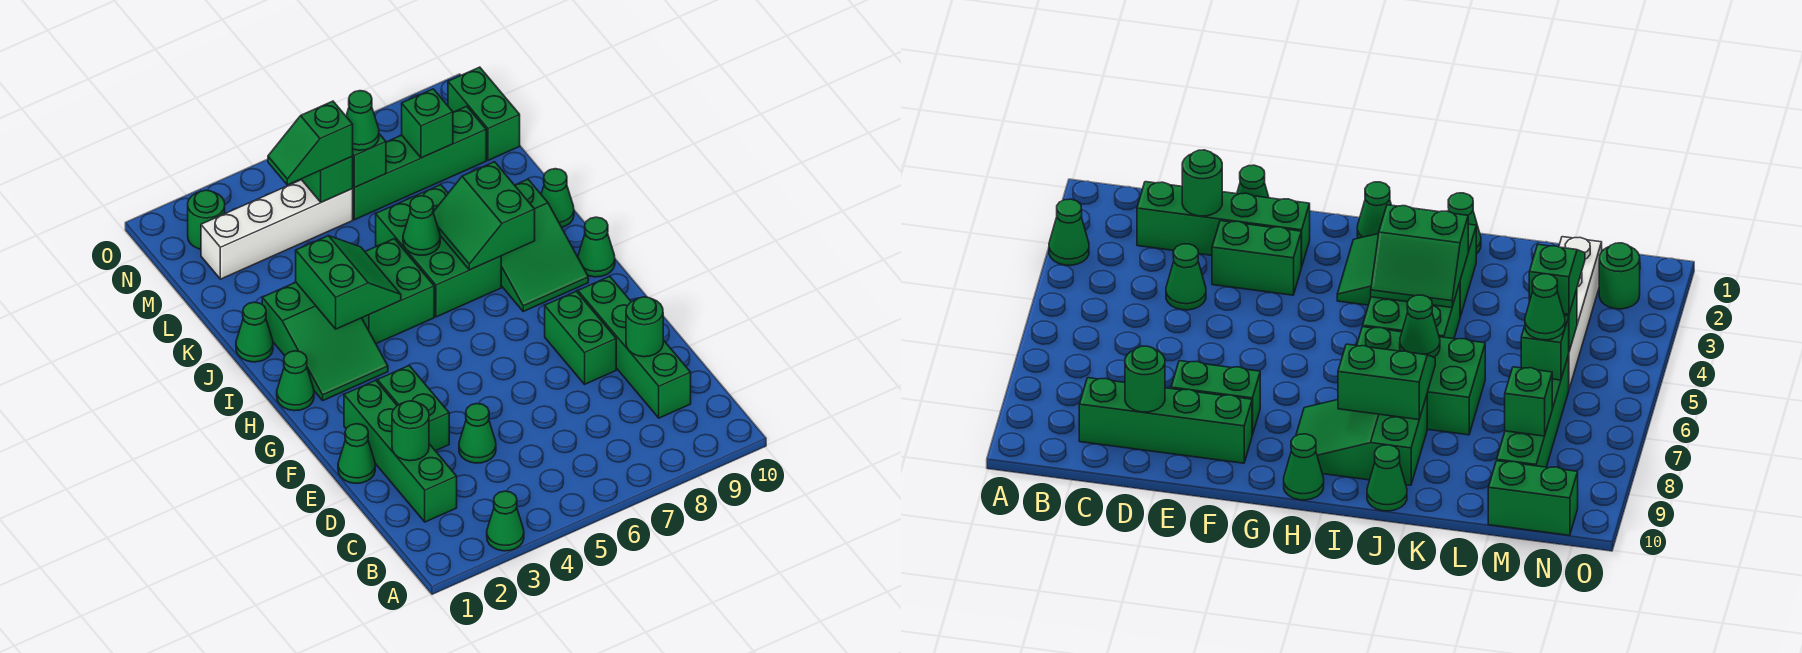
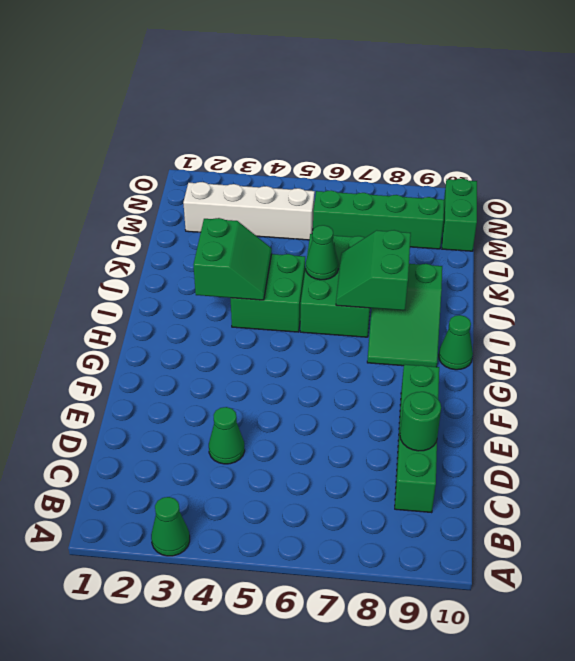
none -> green brick C2:F2 level 1
none -> green cone E1 level 1
none -> green brick E3:F3 level 1

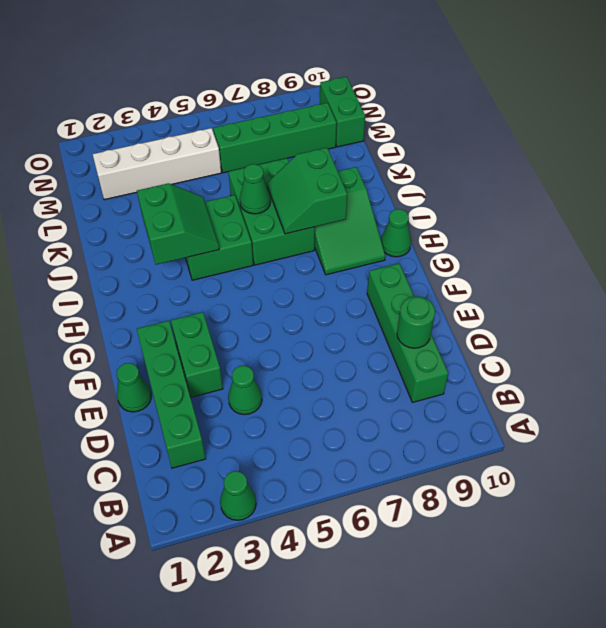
none -> green brick E8:F8 level 1
none -> green cone H1 level 1
none -> green slope H2:J3 level 1 top J

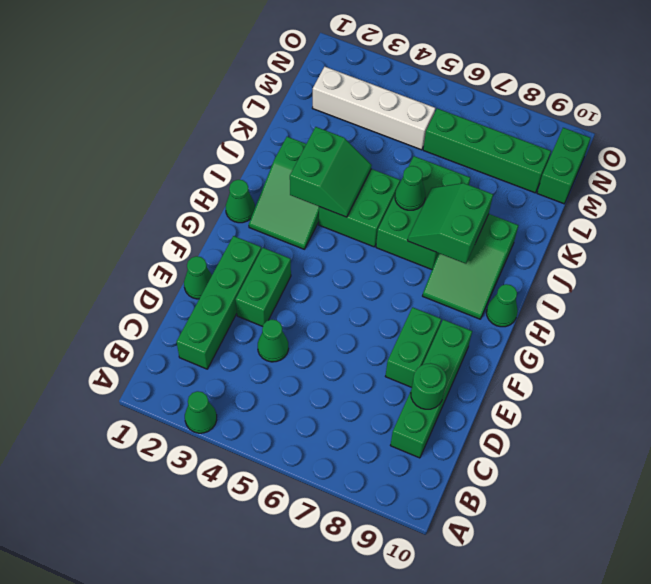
none -> green cone J1 level 1
none -> green cone J10 level 1
none -> green round brick N2 level 1

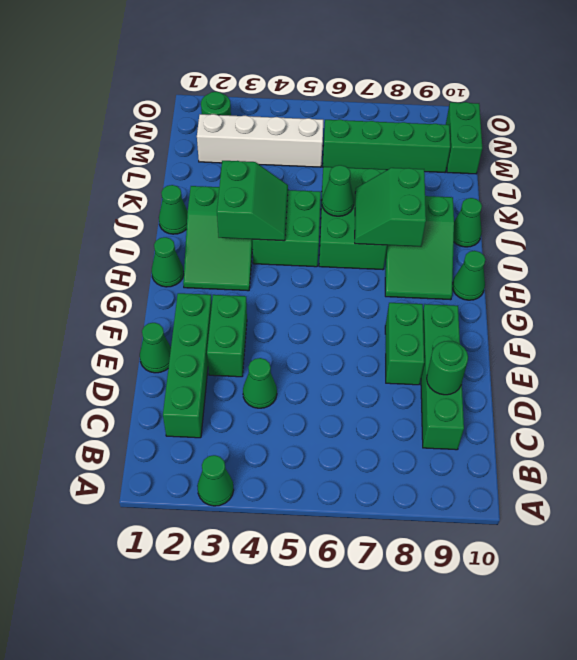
none -> green round brick D2 level 2
none -> green brick M5 level 2
none -> green brick M6 level 2

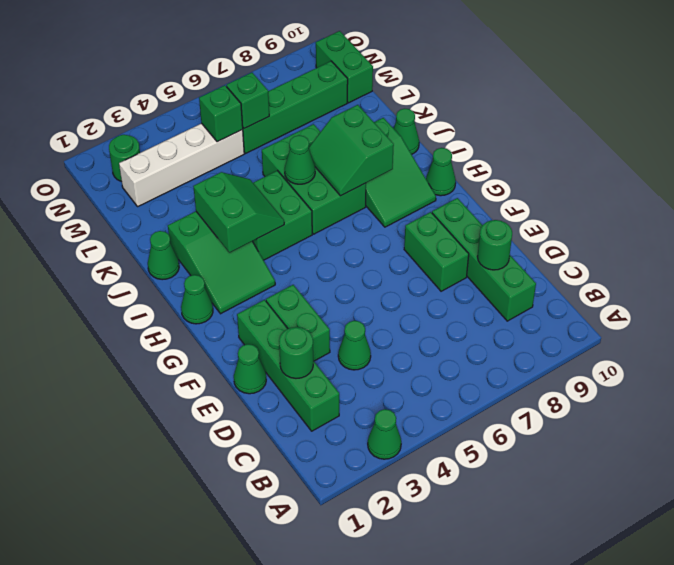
none -> green brick M8 level 2
none -> green slope M4:M5 level 3 top 5
none -> green cone M6 level 3

